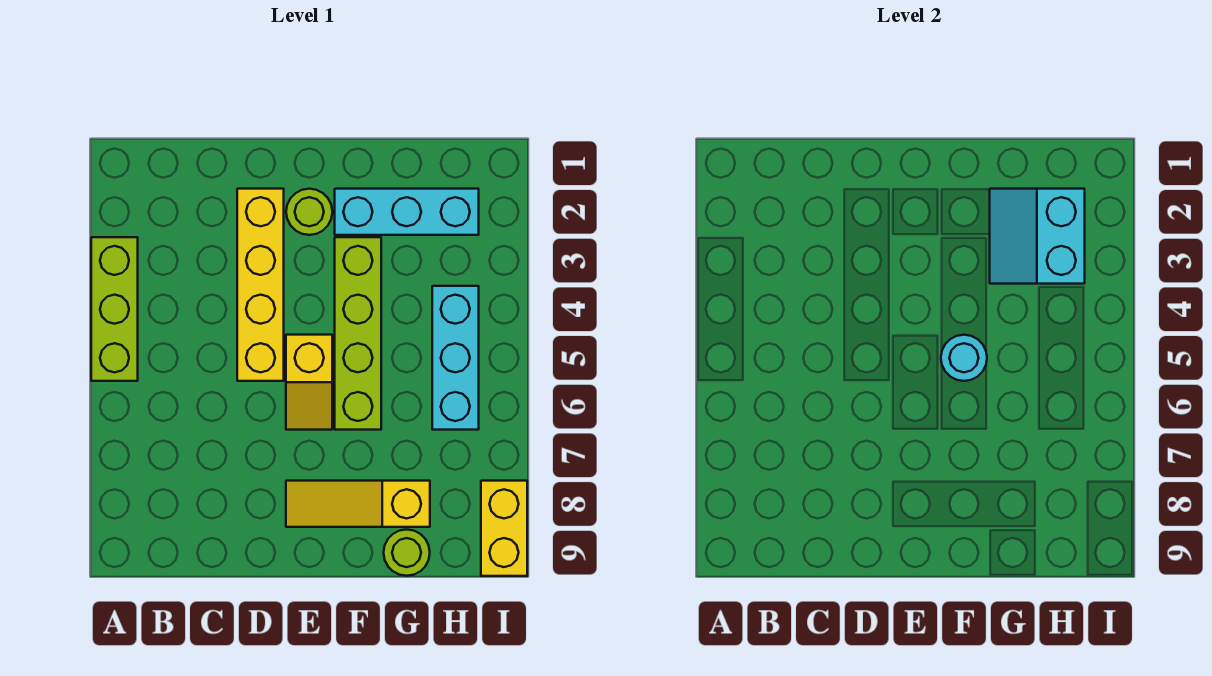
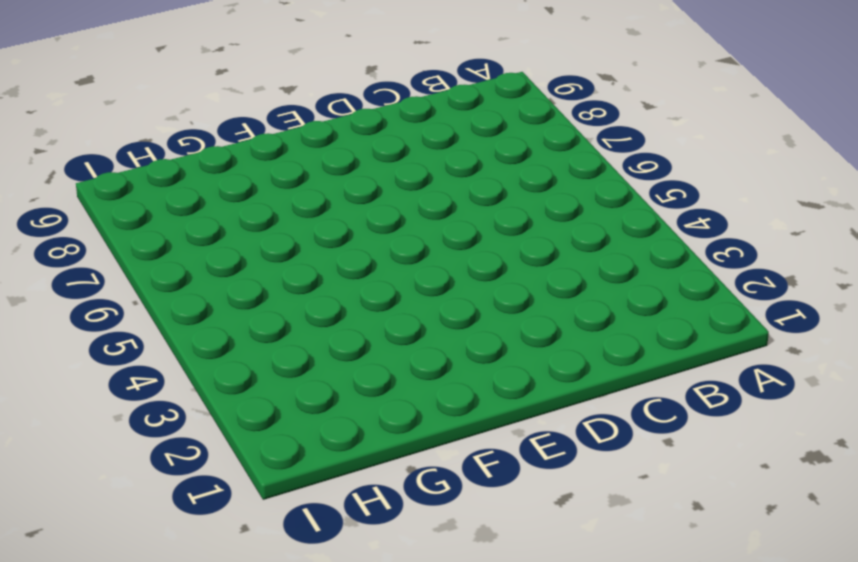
none -> lime brick A3:A5 level 1
none -> yellow brick D2:D5 level 1
none -> lime round brick E2 level 1

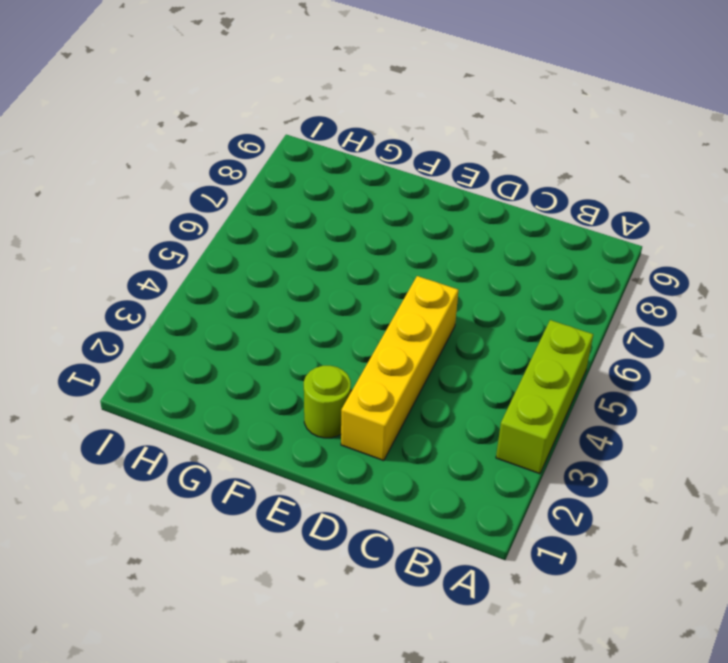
none -> yellow slope E5:E6 level 1 top 5
none -> yellow slope E8:G8 level 1 top G
none -> cyan brick F2:H2 level 1

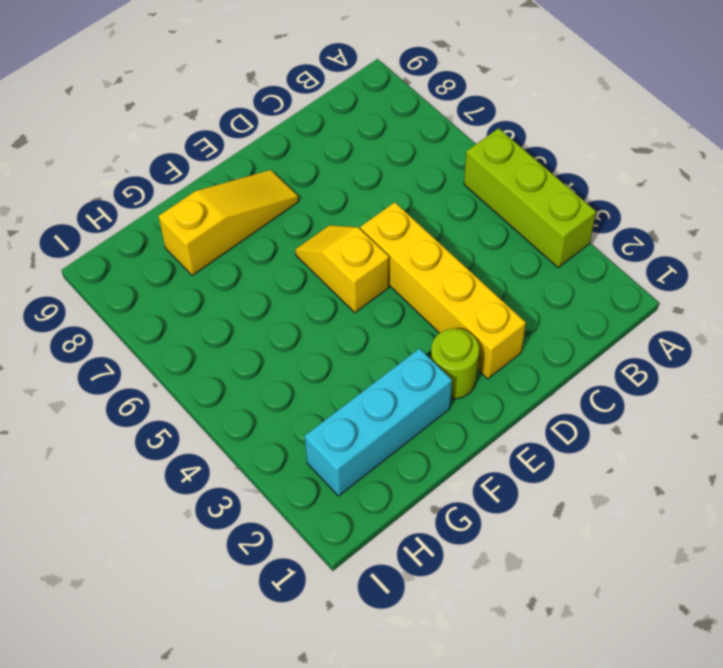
none -> lime brick F3:F6 level 1
none -> lime round brick G9 level 1
none -> cyan brick H4:H6 level 1

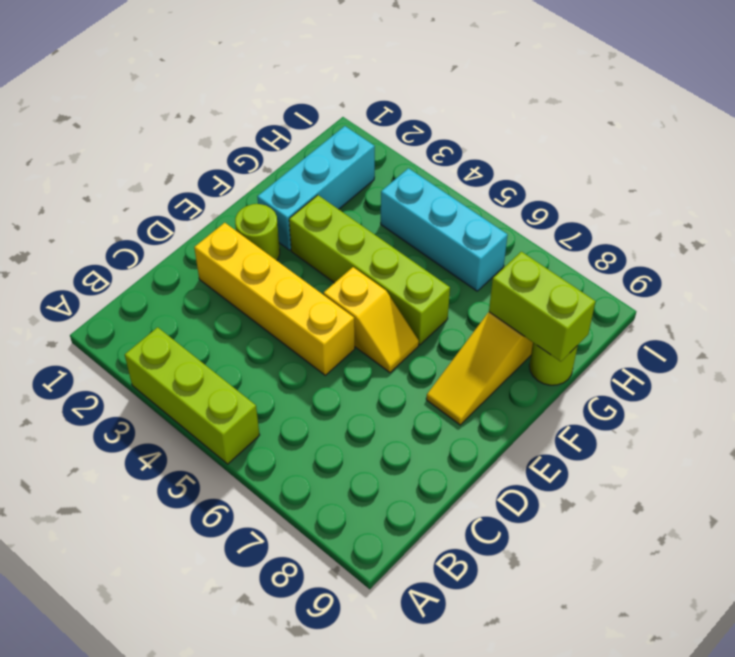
lime brick G8:G9 level 2 -> none
none -> yellow brick I8:I9 level 1
none -> cyan round brick F5 level 2
none -> cyan slope G2:H3 level 2 top H

